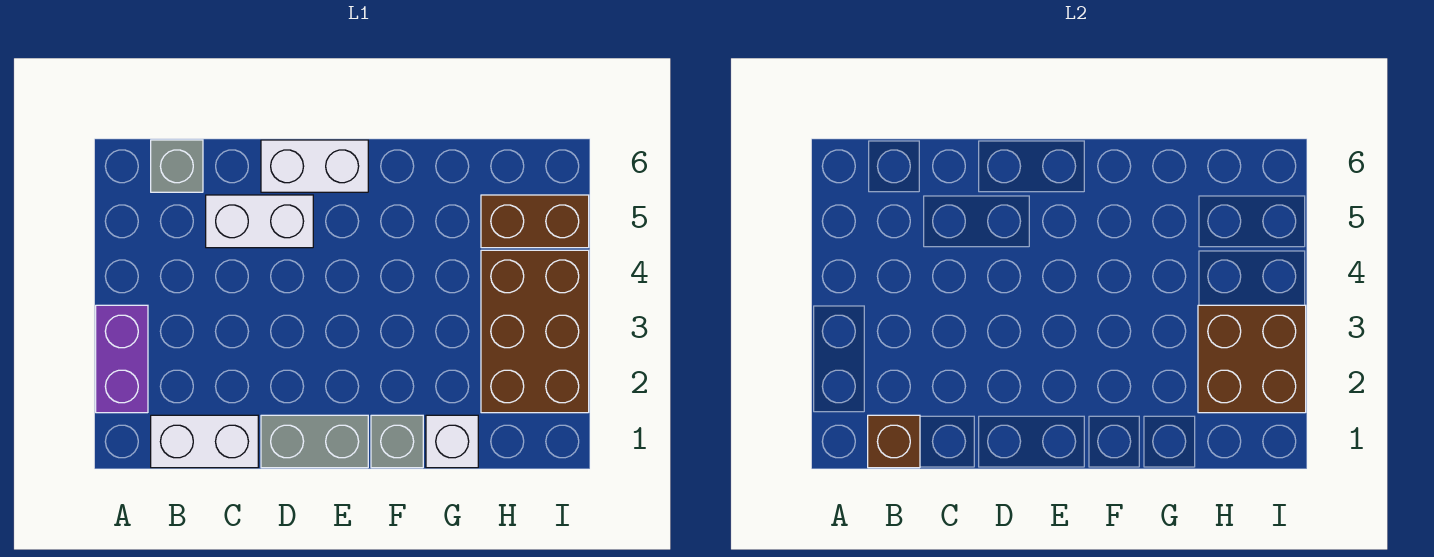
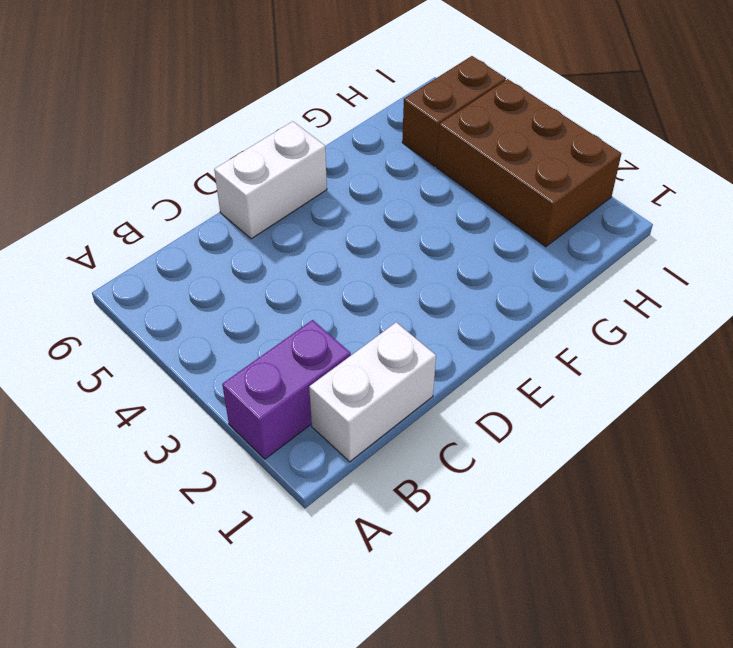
purple brick A2:B2 level 1 -> purple brick A2:A3 level 1
none -> grey brick B6 level 1
none -> white brick C5:D5 level 1
none -> grey brick D1:E1 level 1

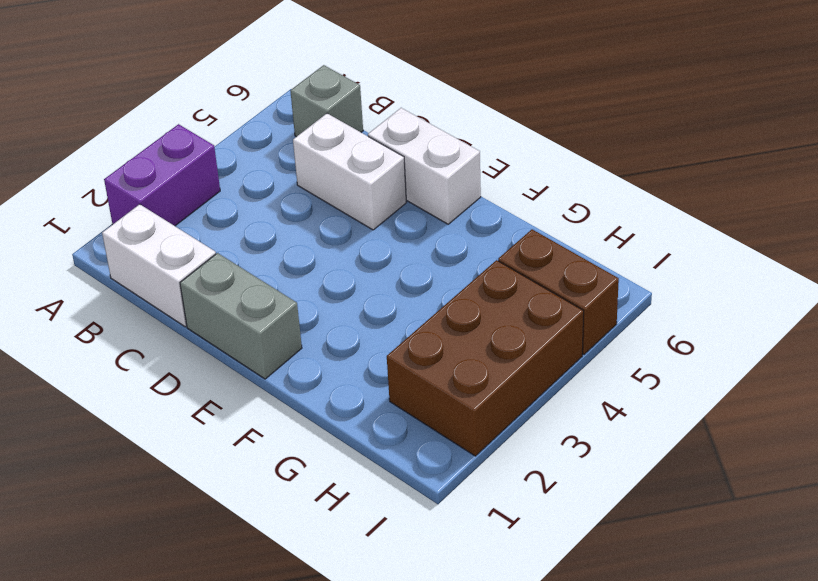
none -> grey brick F1 level 1
none -> white brick G1 level 1
none -> brown brick B1 level 2

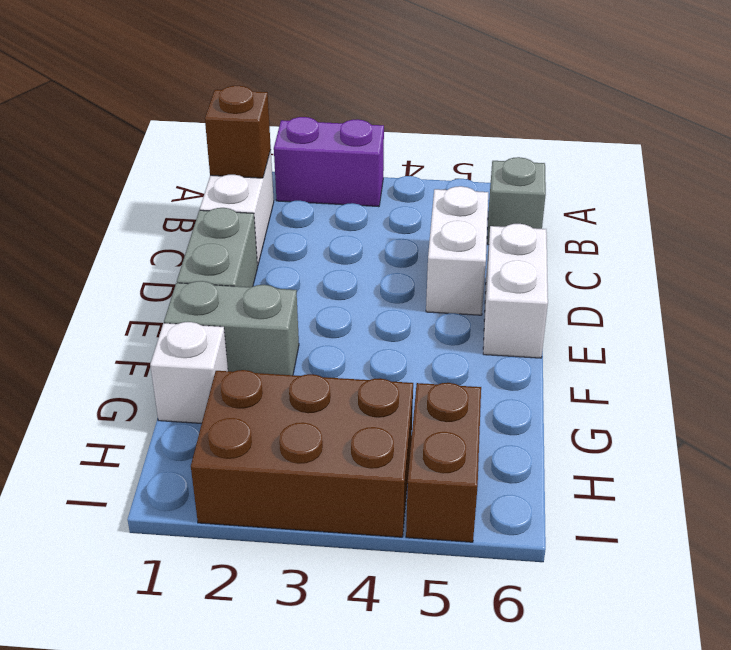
grey brick F1:F2 level 1 -> grey brick F1 level 1
none -> brown brick H2:I3 level 2

